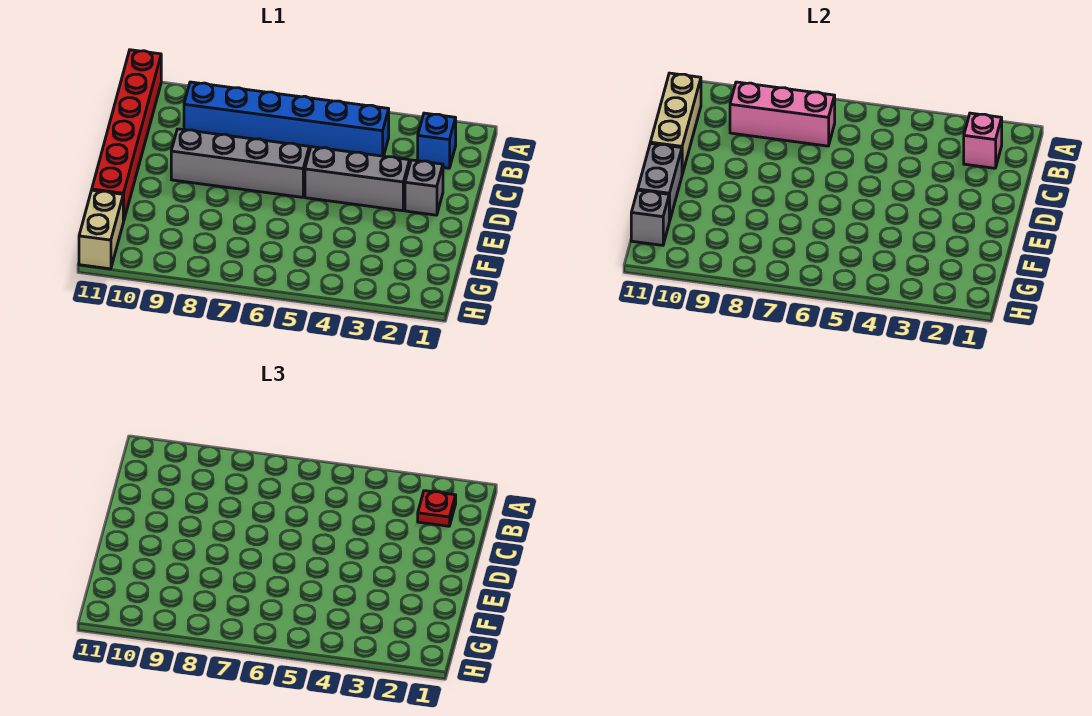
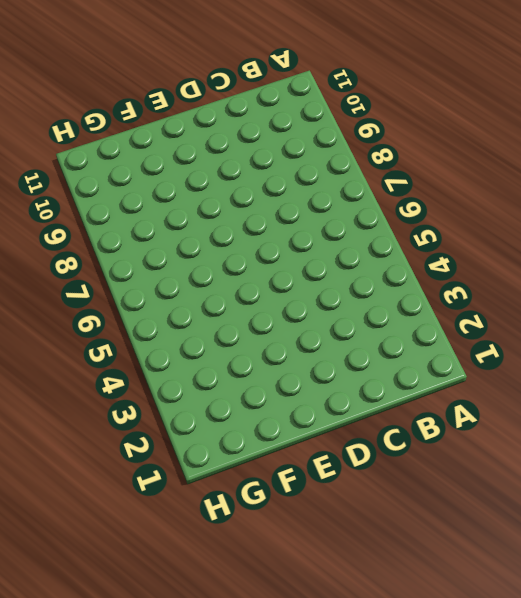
none -> red brick A11:F11 level 1
none -> blue brick B2 level 1
none -> blue brick B4:B9 level 1

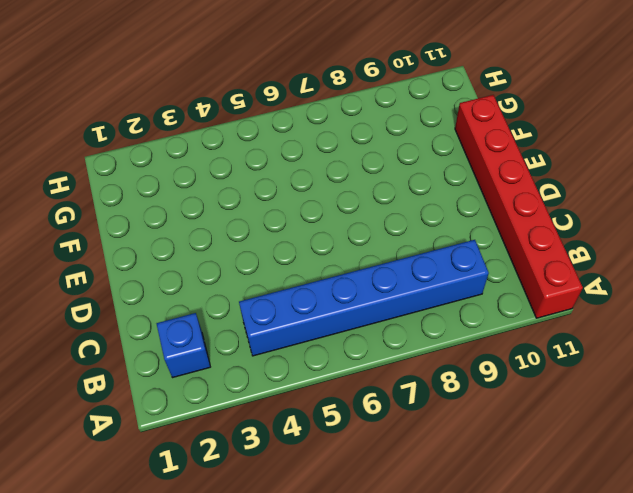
none -> grey brick D2 level 1
none -> grey brick D3:D5 level 1
none -> grey brick D6:D9 level 1

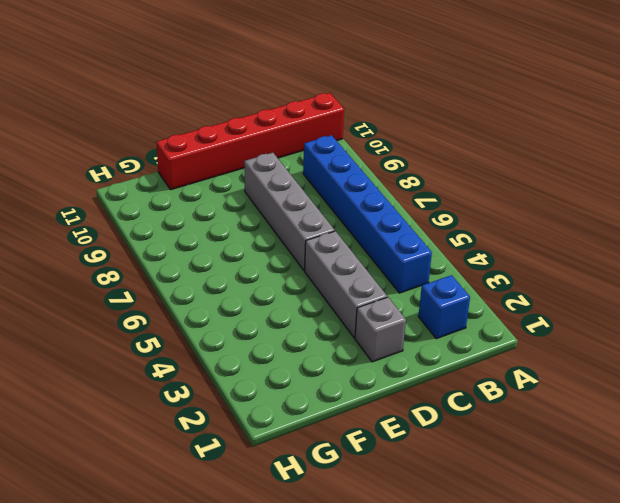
none -> tan brick G11:H11 level 1
none -> pink brick B2 level 2
none -> pink brick B7:B9 level 2

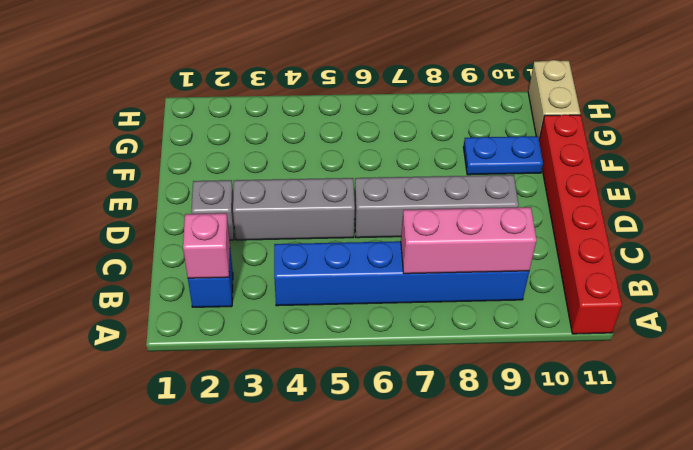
blue plate F9:F10 level 1 -> none
none -> tan brick B11:D11 level 2
none -> grey brick E11:F11 level 2
none -> grey brick G11 level 2

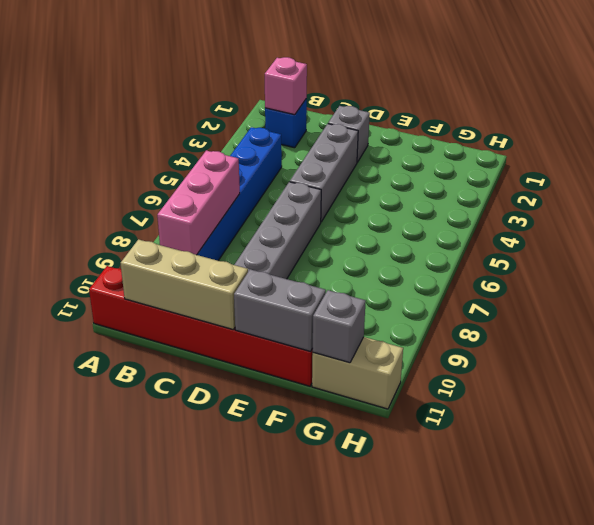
none -> red plate B2 level 3

